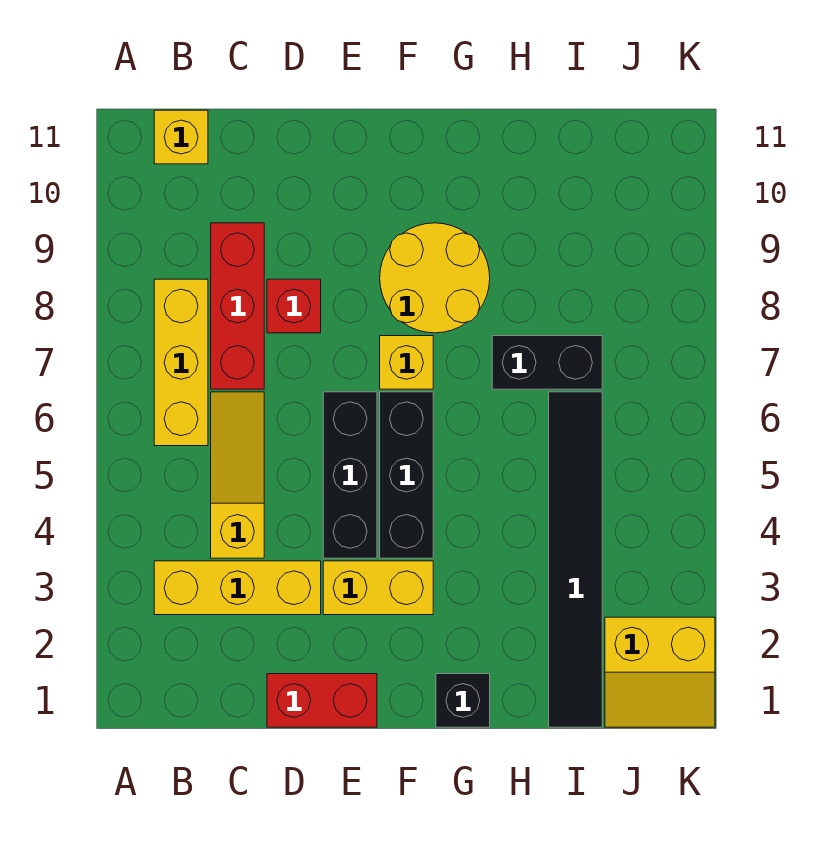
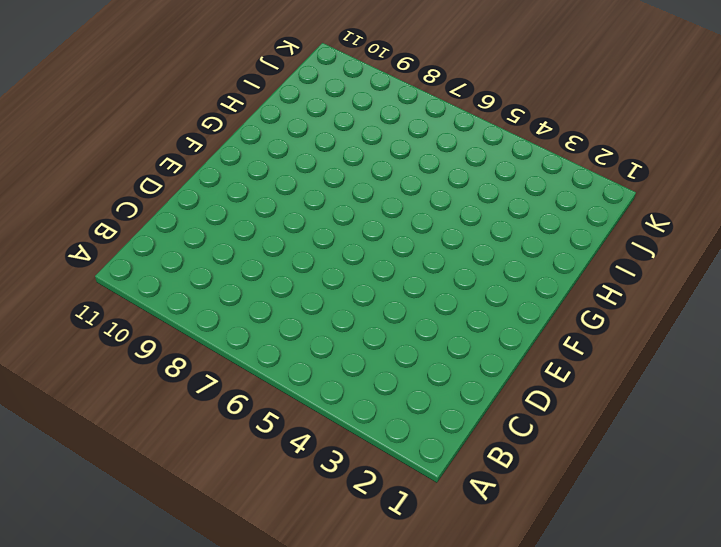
none -> yellow brick B3:D3 level 1
none -> yellow brick B6:B8 level 1
none -> yellow brick B11 level 1

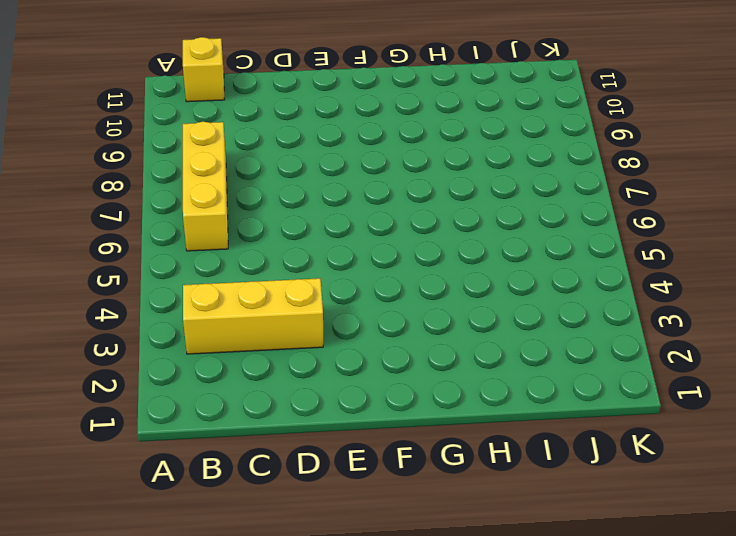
none -> yellow slope C4:C6 level 1 top 4
none -> red brick C7:C9 level 1
none -> red brick D1:E1 level 1

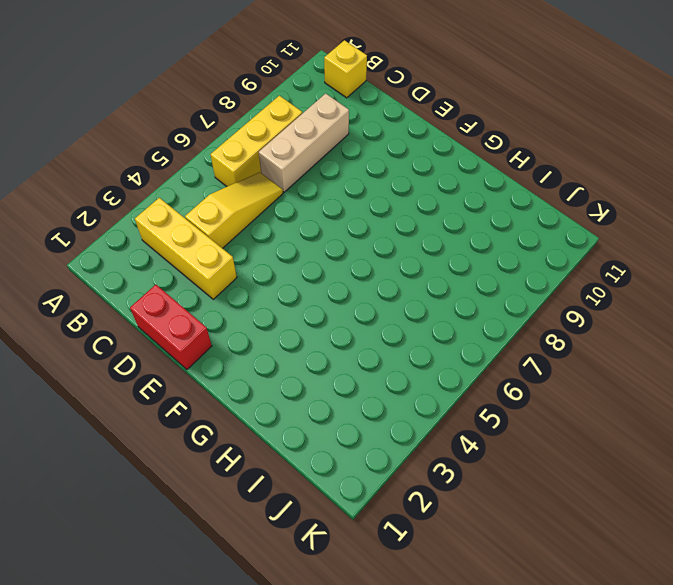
tan brick C7:C9 level 1 -> red brick C7:C9 level 1
none -> red brick D8 level 1
none -> yellow brick E3:F3 level 1
none -> black brick E4:E6 level 1

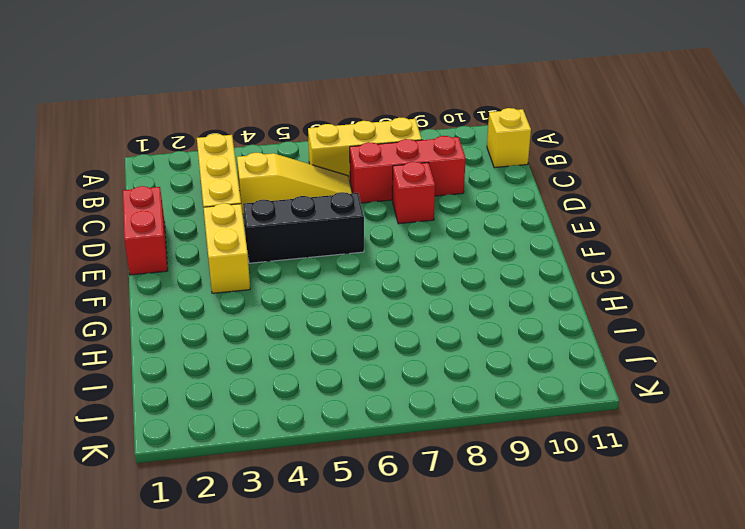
none -> black brick F4:F6 level 1
none -> yellow brick F7 level 1
none -> yellow round brick F8:G9 level 1

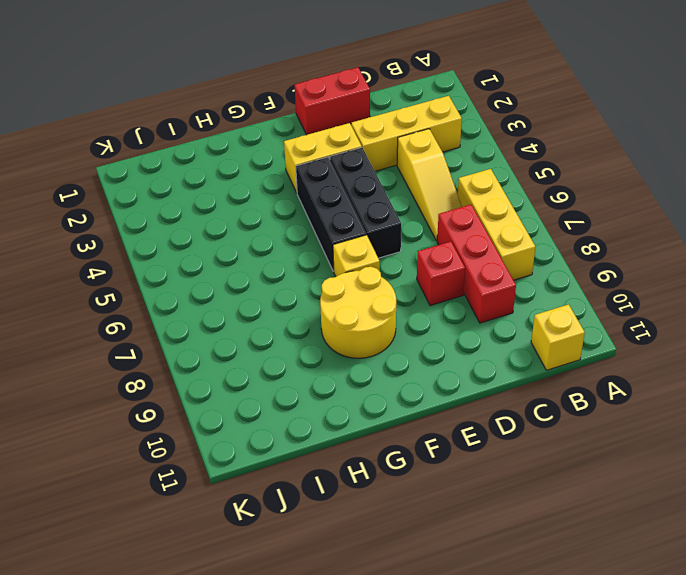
none -> black brick G1 level 1
none -> black brick H7:I7 level 1
none -> black tile I1:I6 level 1

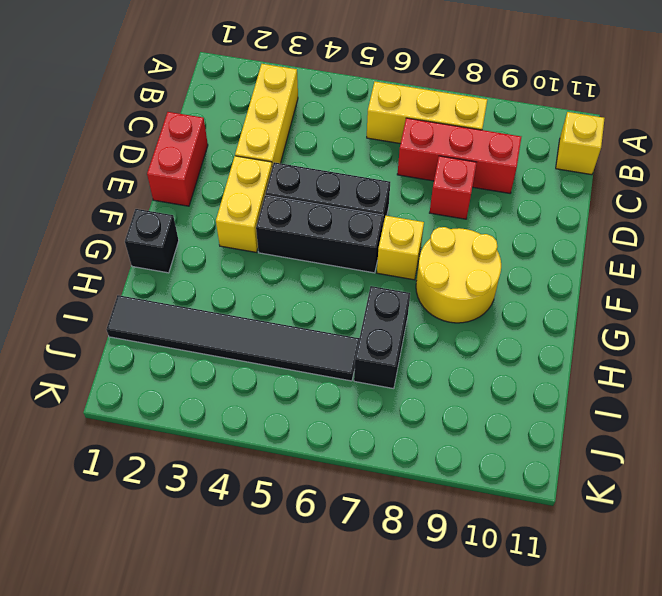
none -> yellow slope C4:C6 level 1 top 4
none -> yellow slope J1:K2 level 1 top 2

